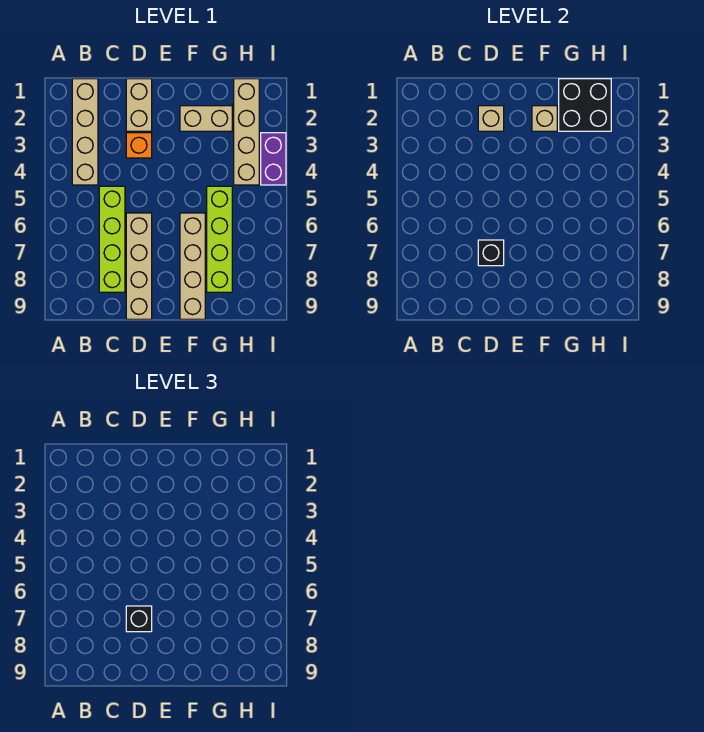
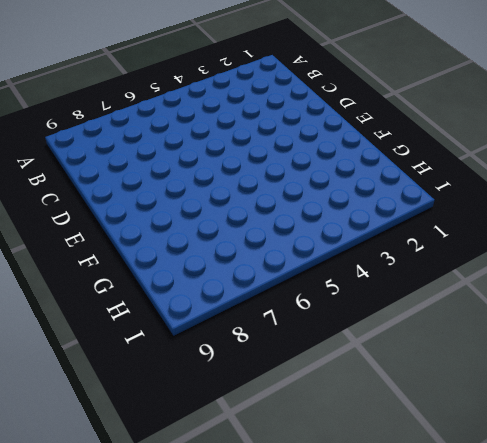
none -> tan brick B1:B4 level 1
none -> lime brick C5:C8 level 1
none -> tan brick D1:D2 level 1

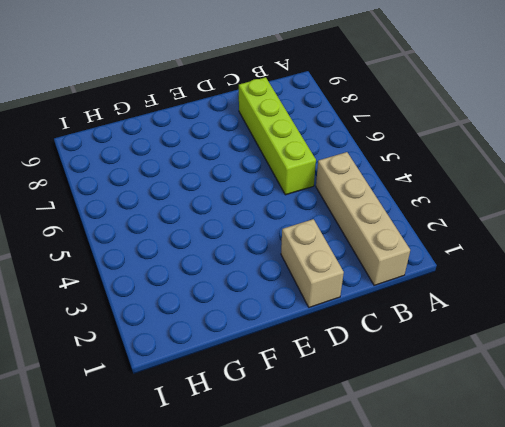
none -> orange brick D3 level 1
none -> tan brick D6:D9 level 1
none -> tan brick F2:G2 level 1

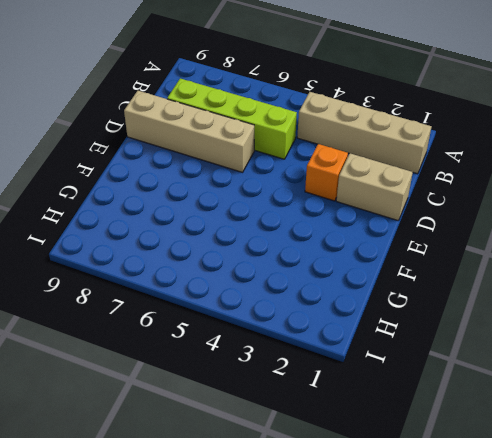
none -> tan brick F2:G2 level 1
none -> tan brick F6:F9 level 1
none -> lime brick G5:G8 level 1

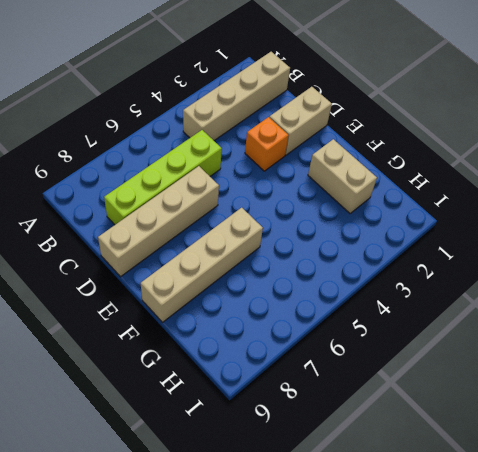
none -> lime brick G5:G8 level 1
none -> tan brick H1:H4 level 1
none -> purple brick I3:I4 level 1

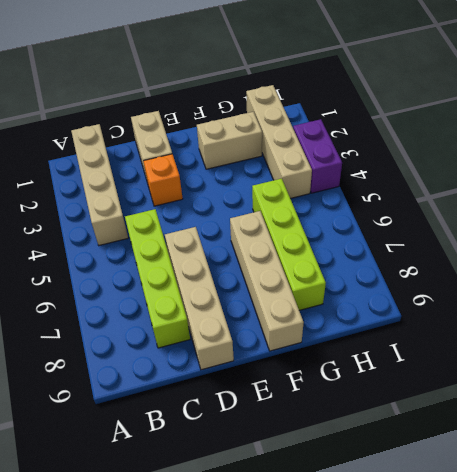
none -> tan brick D2 level 2
none -> black brick D7 level 2
none -> tan brick F2 level 2

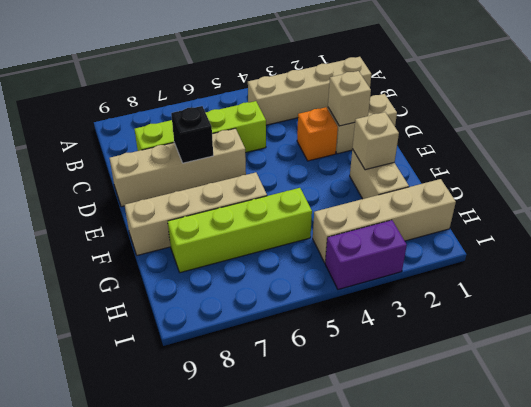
none -> black brick G1:H2 level 2
none -> black brick D7 level 3

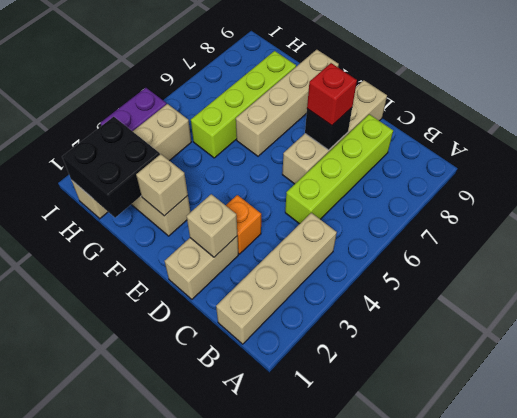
red brick D7 level 3 -> black brick D7 level 3

